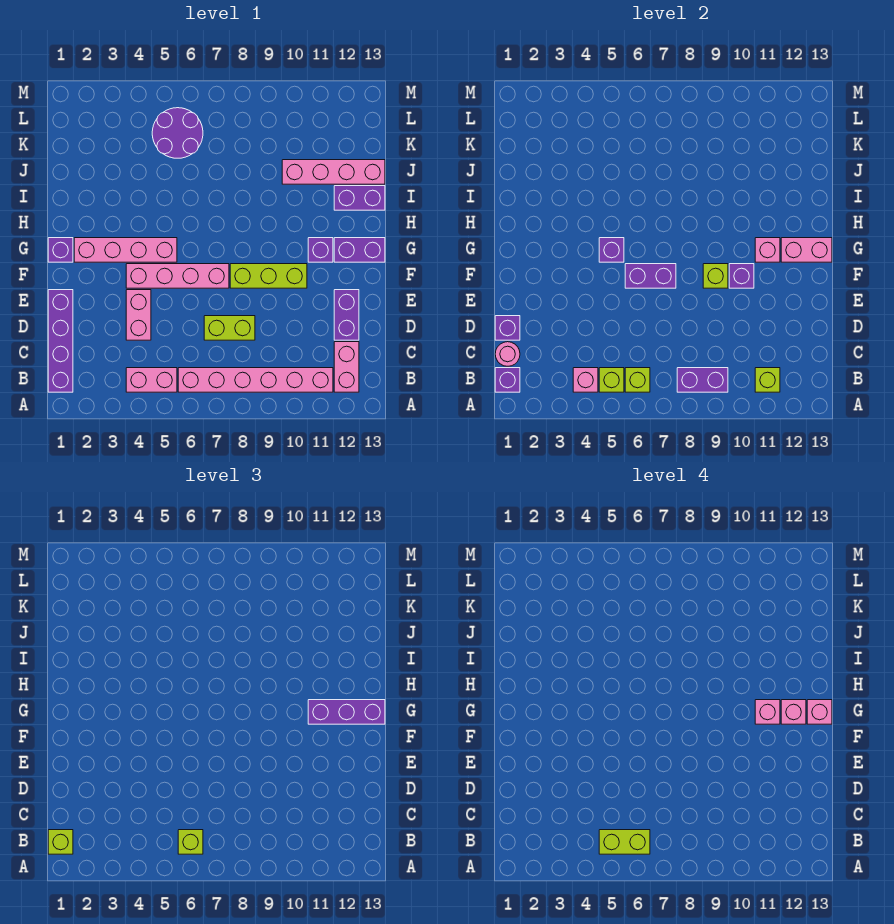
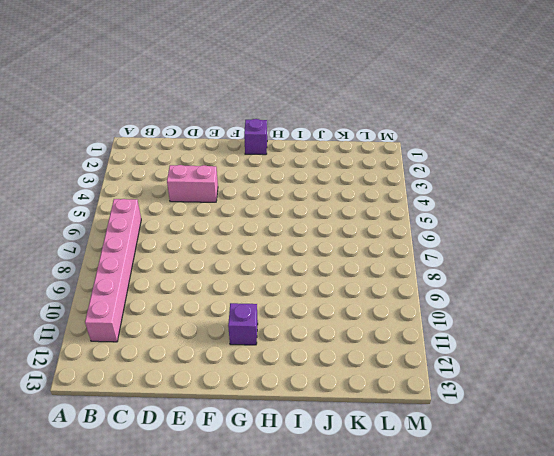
none -> purple brick B1:E1 level 1
none -> pink brick B4:B5 level 1
none -> pink brick B12:C12 level 1
none -> lime brick D7:D8 level 1

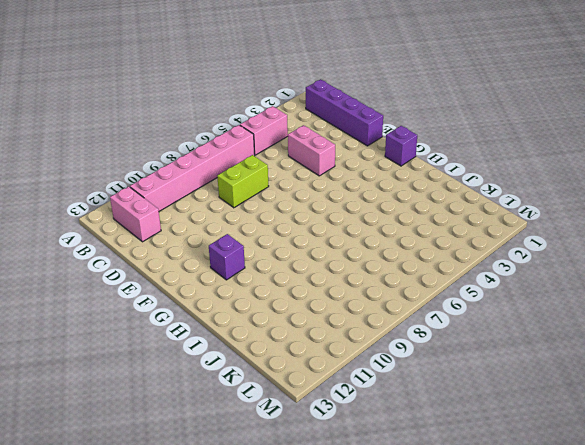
none -> purple brick D12:E12 level 1
none -> pink brick F4:F7 level 1
none -> lime brick F8:F10 level 1
none -> pink brick G2:G5 level 1

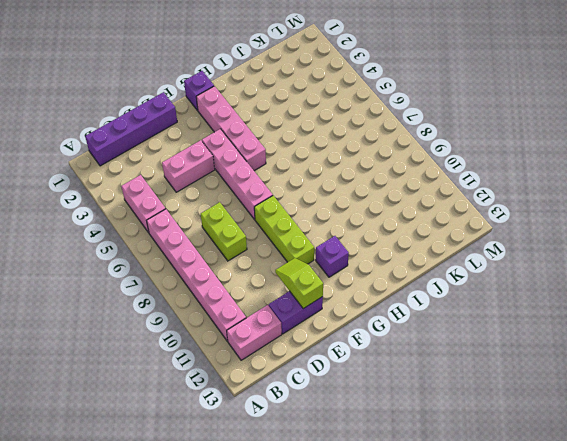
lime slope E11:E12 level 2 top 12 -> none
none -> purple brick G12:G13 level 1
none -> purple brick I12:I13 level 1
none -> pink brick J10:J13 level 1
none -> purple round brick K5:L6 level 1

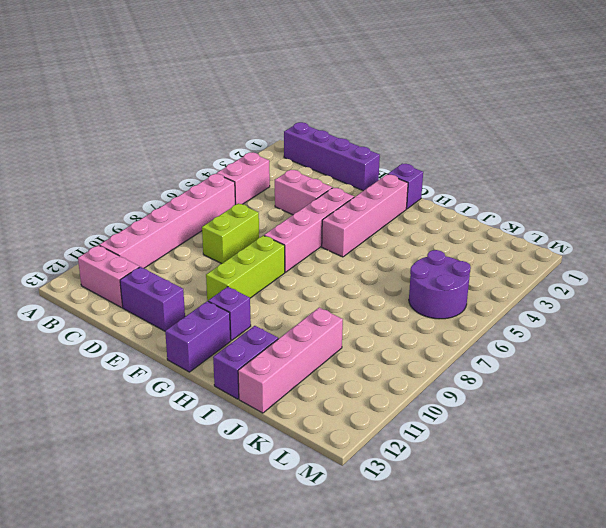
none -> purple brick B1 level 2
none -> pink brick B4 level 2
none -> lime brick B5 level 2
none -> lime brick B6 level 2

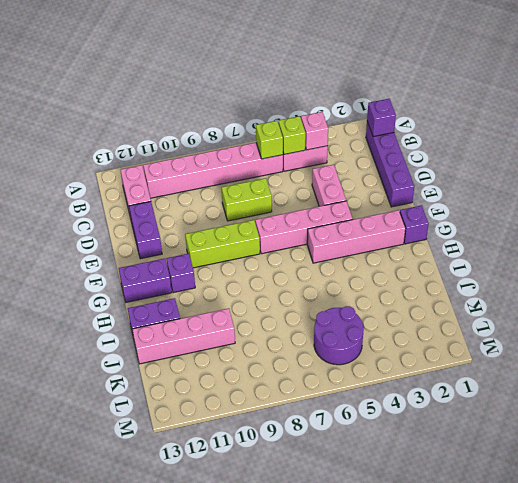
none -> purple brick B8:B9 level 2
none -> lime brick B11 level 2
none -> pink round brick C1 level 2
none -> purple brick D1 level 2

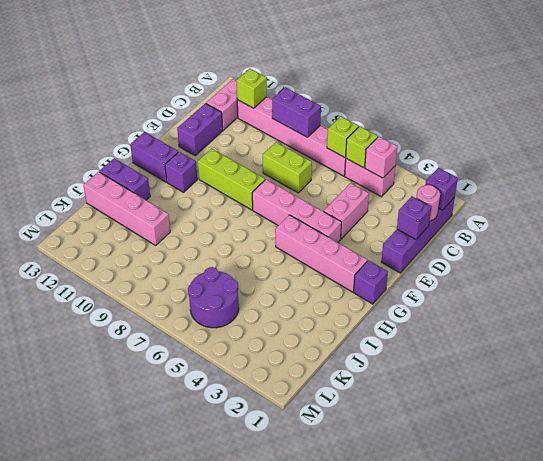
none -> purple brick F6:F7 level 2
none -> lime brick F9 level 2
none -> purple brick F10 level 2
none -> purple brick G5 level 2

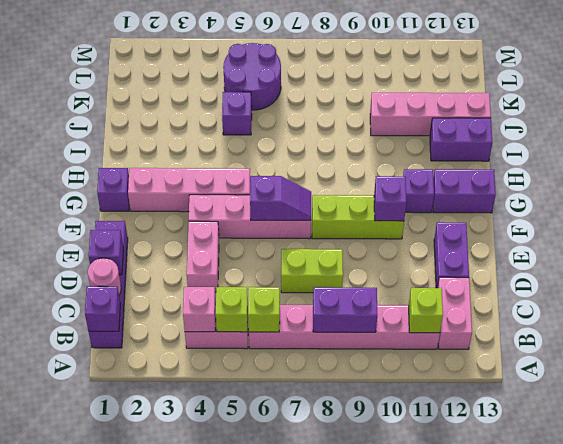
purple slope F6:F7 level 2 top 6 -> purple brick F6:F7 level 2
purple brick J5 level 1 -> purple brick G5 level 2
none -> lime brick F9 level 2
none -> pink brick G11 level 2
none -> pink brick G12:G13 level 2
none -> lime brick B1 level 3

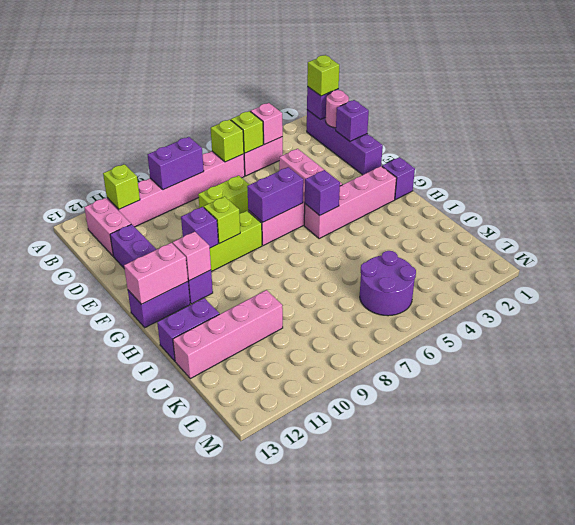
none -> lime brick B6 level 3
none -> purple brick G11:G13 level 3
none -> lime brick B5:B6 level 4
none -> pink brick G11 level 4

